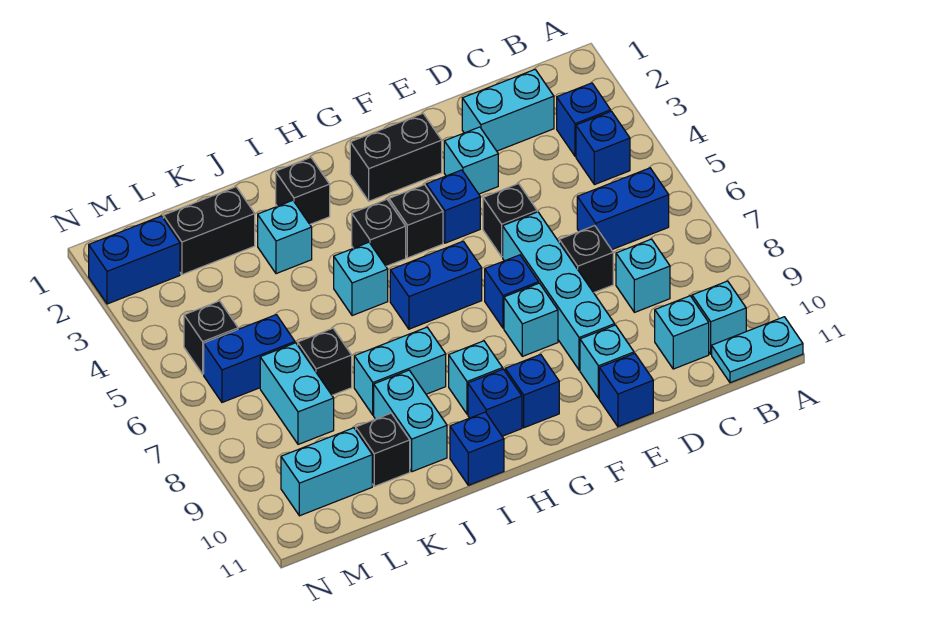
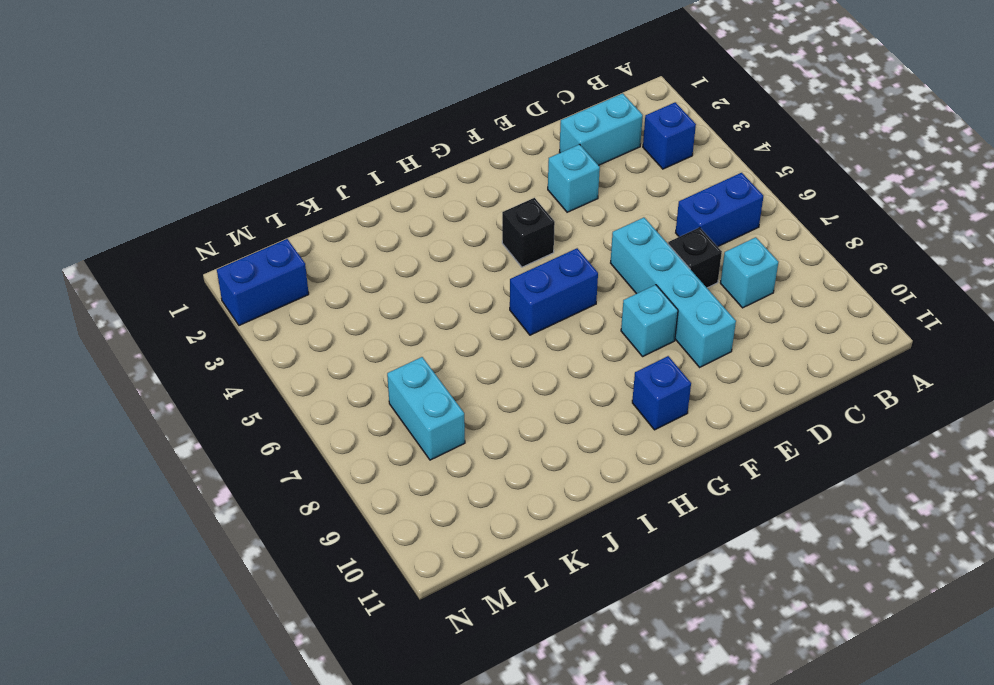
none -> cyan plate A11:B11 level 1
none -> blue brick B4 level 1
none -> cyan brick B10 level 1
none -> cyan brick C10 level 1

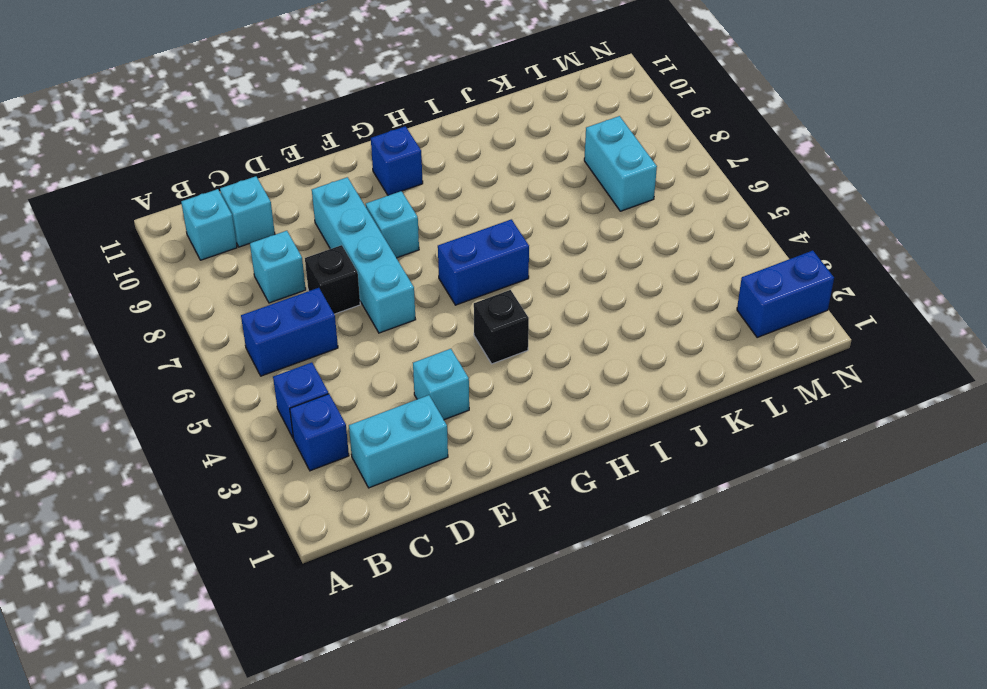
none -> cyan plate A11:B11 level 1
none -> black brick E5 level 1
none -> cyan brick E10 level 1
none -> blue brick E11 level 1

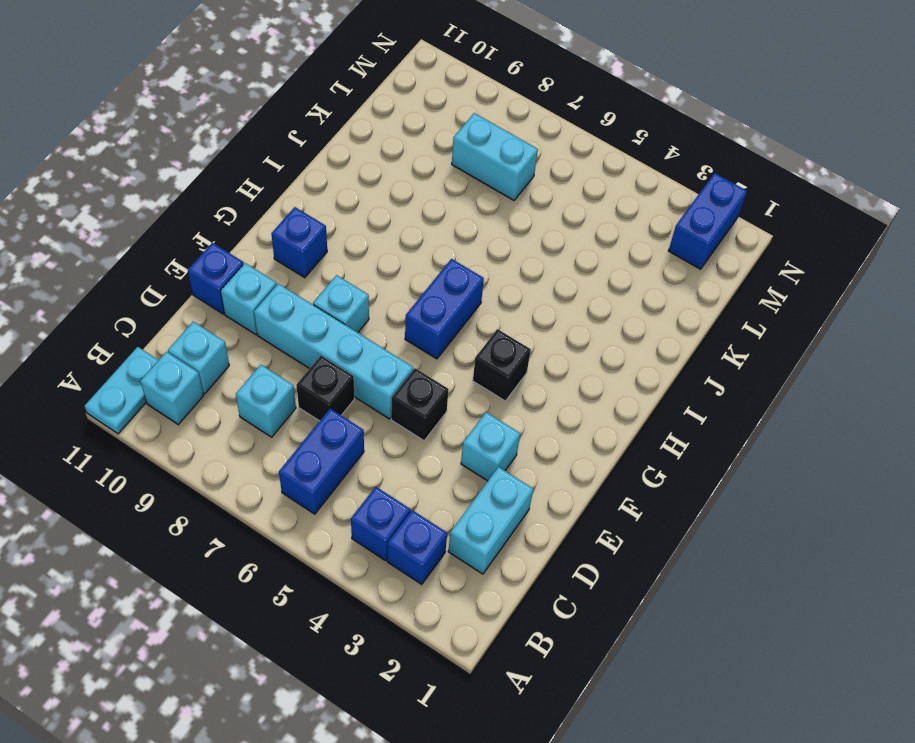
none -> black brick F2:G2 level 1
none -> blue brick F4 level 1
none -> blue brick F7 level 1
none -> black brick H4 level 1

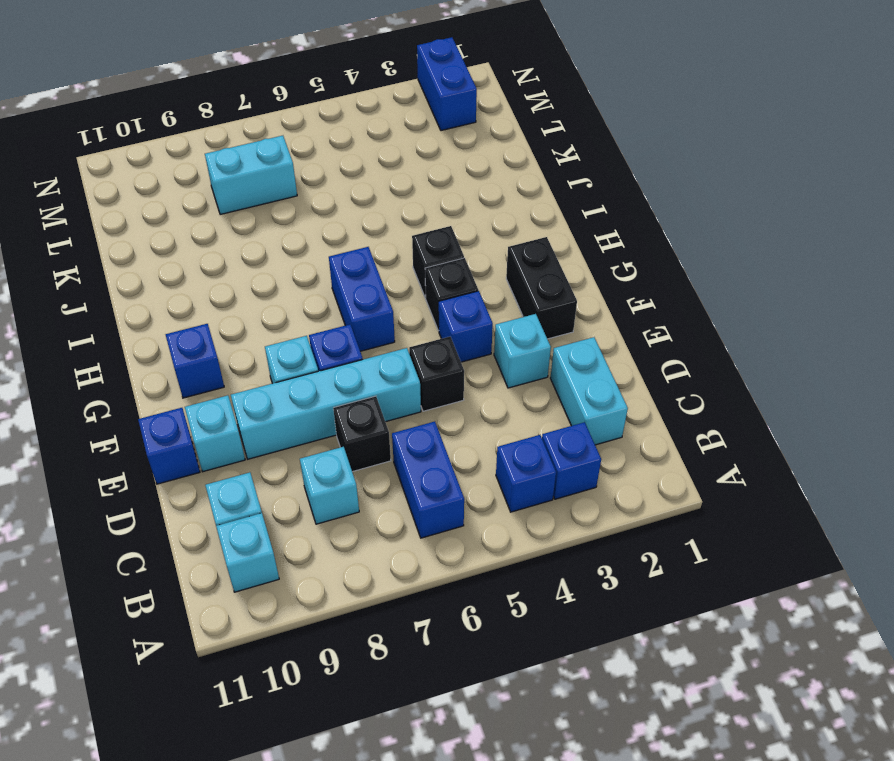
none -> cyan plate A11:B11 level 1
none -> cyan brick H9 level 1
none -> blue brick H10 level 1
none -> black brick I2 level 1

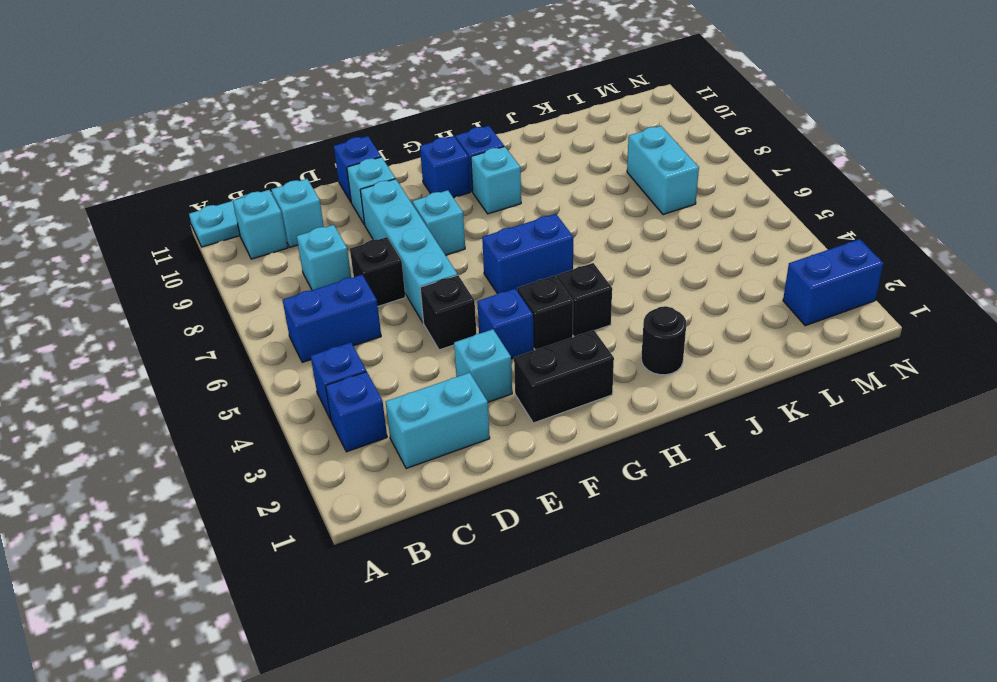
black round brick I2 level 1 -> black brick I2 level 1
none -> blue brick F7 level 1
none -> cyan brick I5 level 1
none -> cyan brick I8:J8 level 1
none -> blue brick I11 level 1

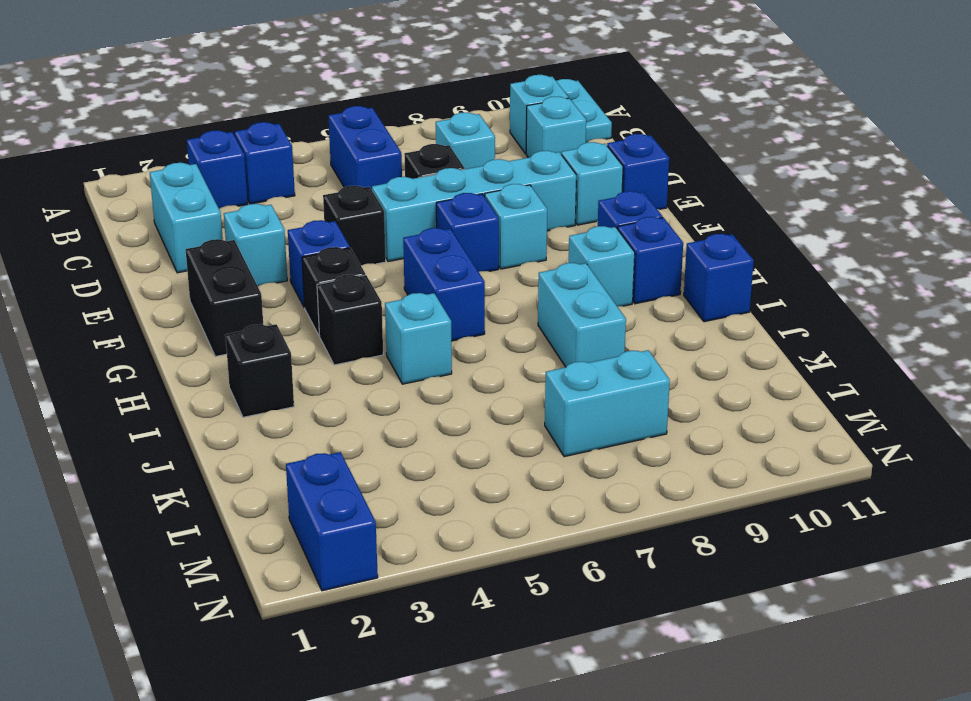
none -> cyan brick J3 level 1
none -> cyan brick J9:J10 level 1
none -> black brick K2:L2 level 1
none -> black brick K7 level 1

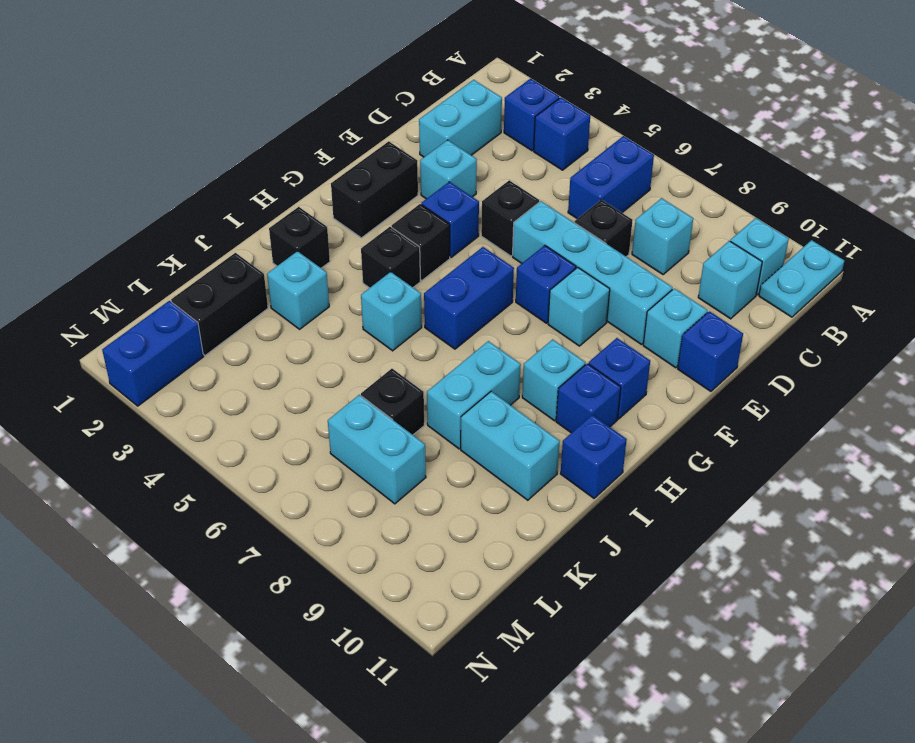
none -> black brick K10 level 1
none -> blue brick L6:M6 level 1
none -> cyan brick L10:M10 level 1
none -> black brick M5 level 1

